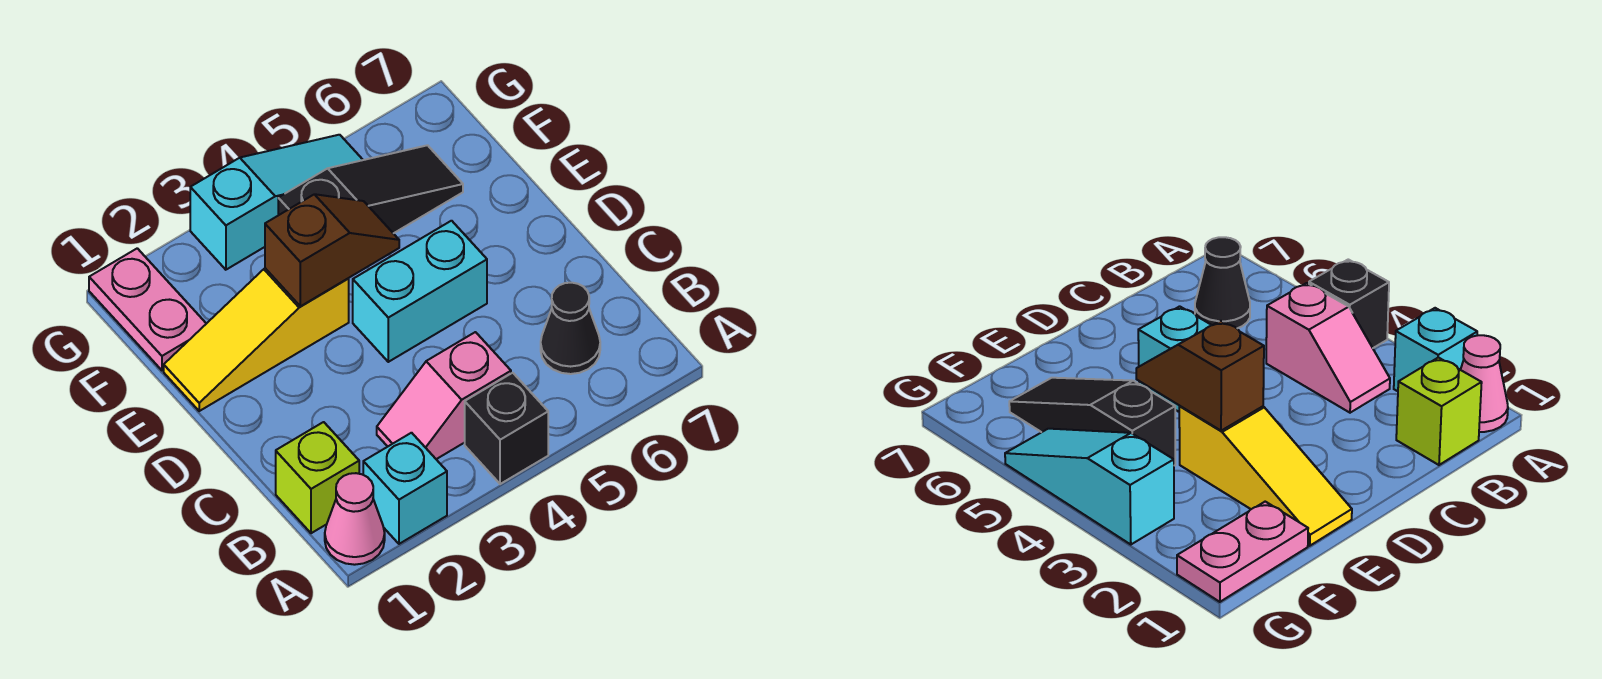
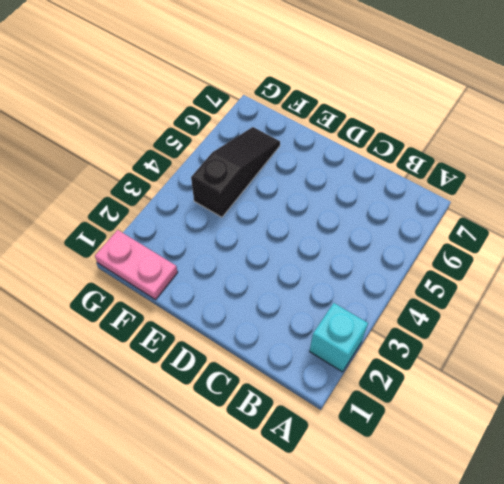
none -> pink cone A1 level 1
none -> black brick A4 level 1
none -> lime brick B1 level 1

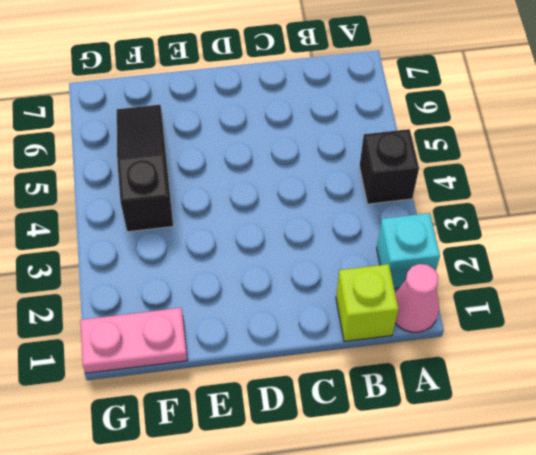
none -> pink slope B3:B4 level 1 top 4
none -> black cone B6 level 1
none -> cyan brick D4:D5 level 1

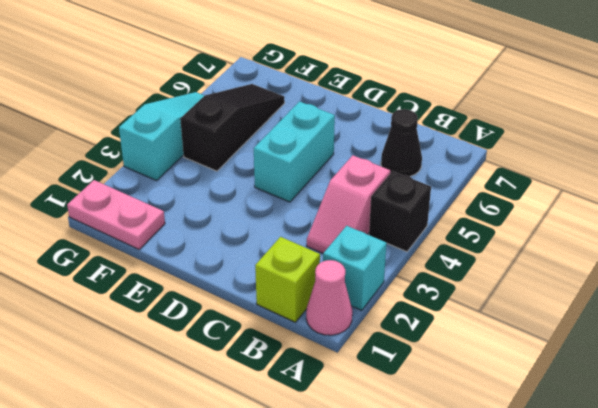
none -> yellow slope E1:E3 level 1 top 3
none -> brown slope E3:E4 level 2 top 3

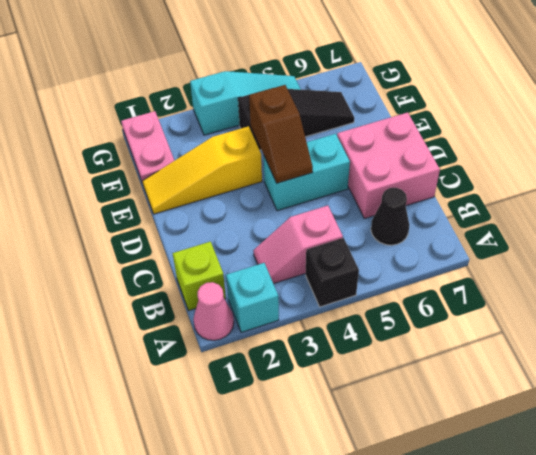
pink brick C6:D7 level 1 -> none
brown slope D4:E4 level 2 top E -> brown slope E3:E4 level 2 top 3

